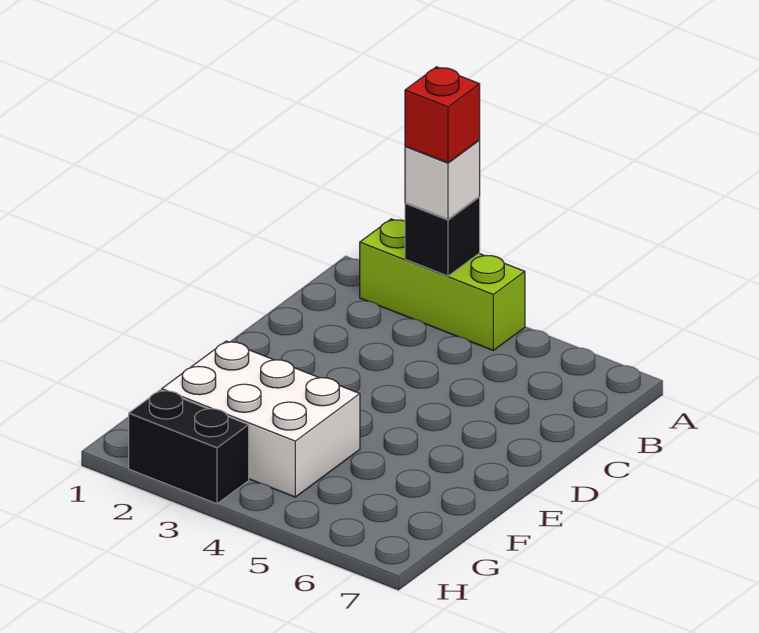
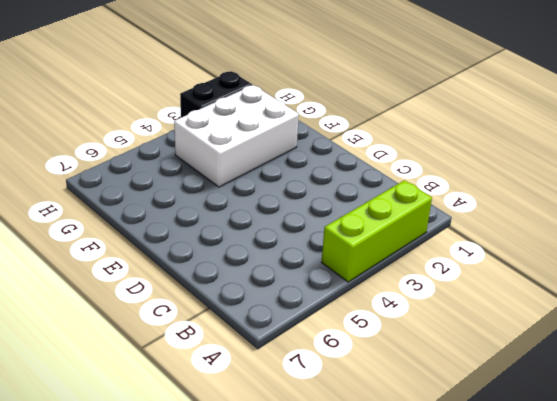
none -> black brick A3 level 2
none -> white brick A3 level 3

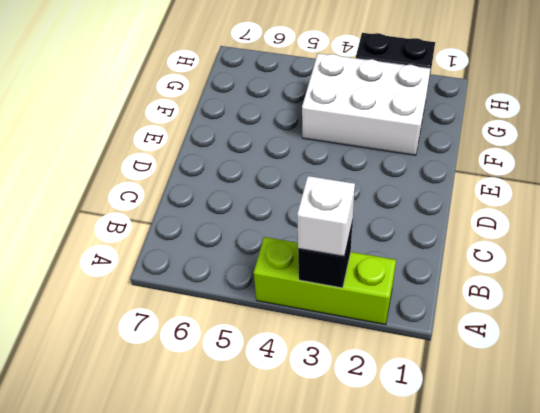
none -> red brick A3 level 4

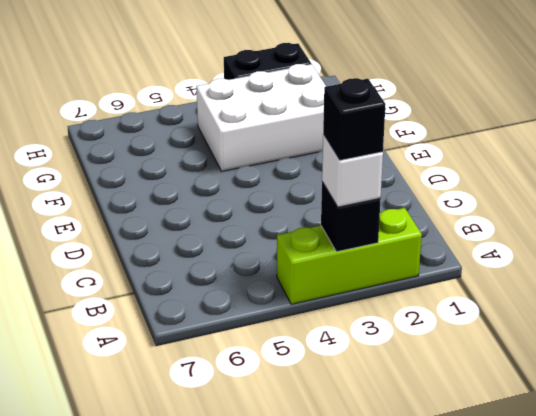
black brick A3 level 4 -> red brick A3 level 4

